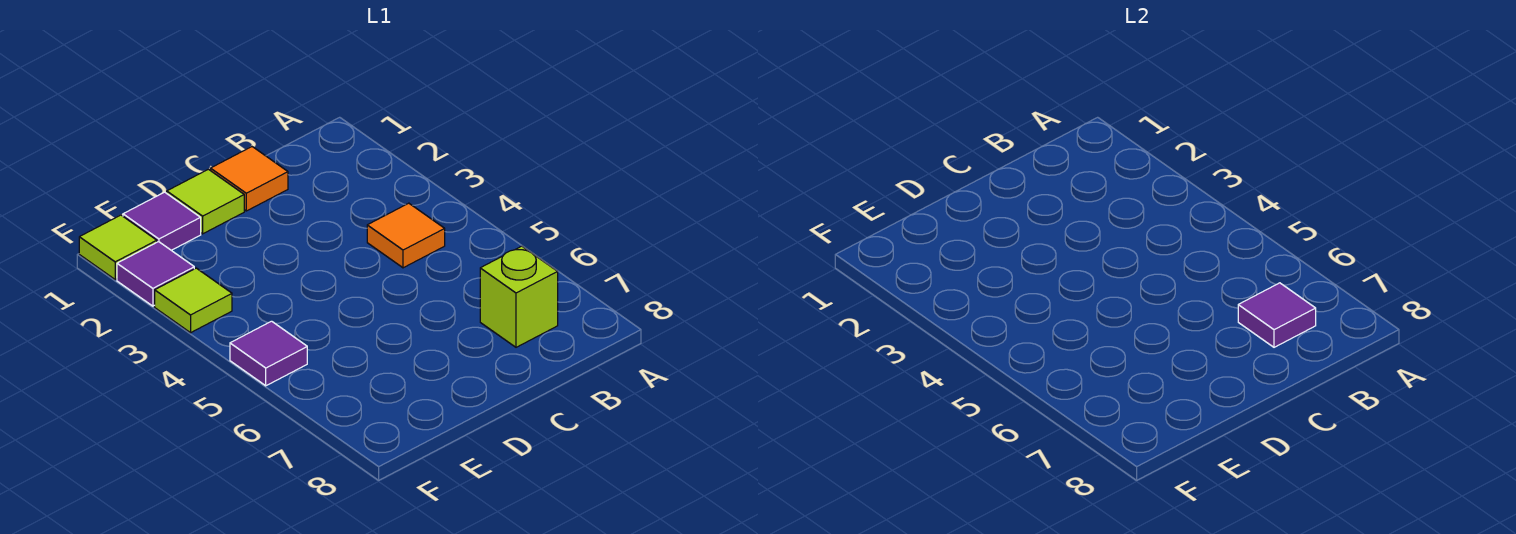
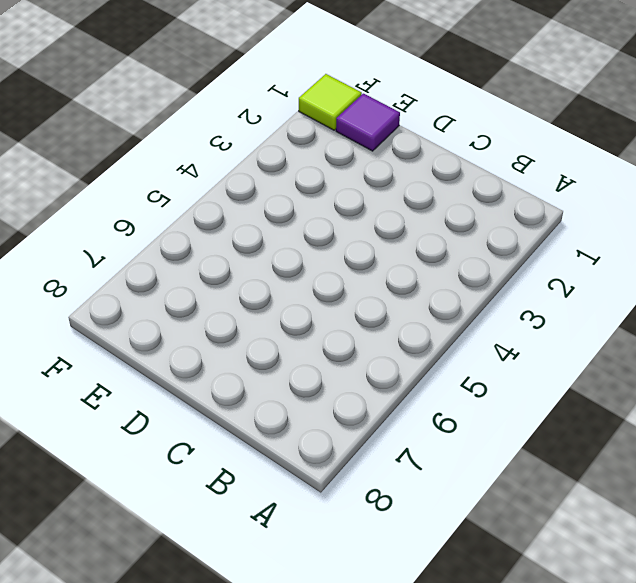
none -> orange tile B4 level 1
none -> lime brick B7 level 1

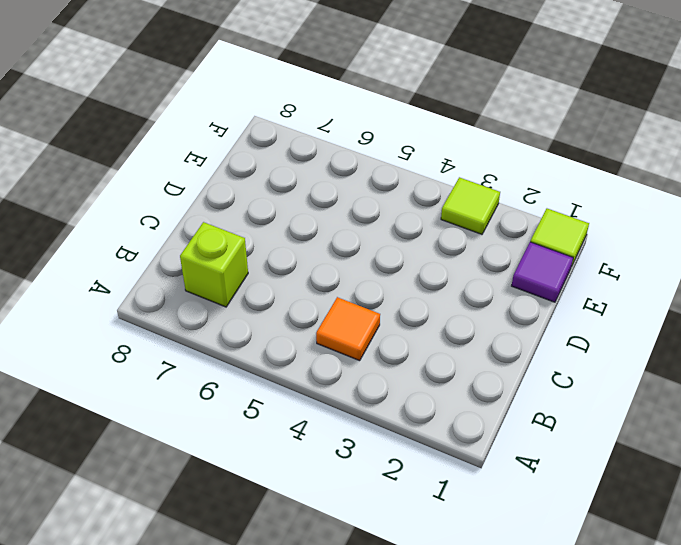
none -> orange tile C1 level 1
none -> lime tile D1 level 1

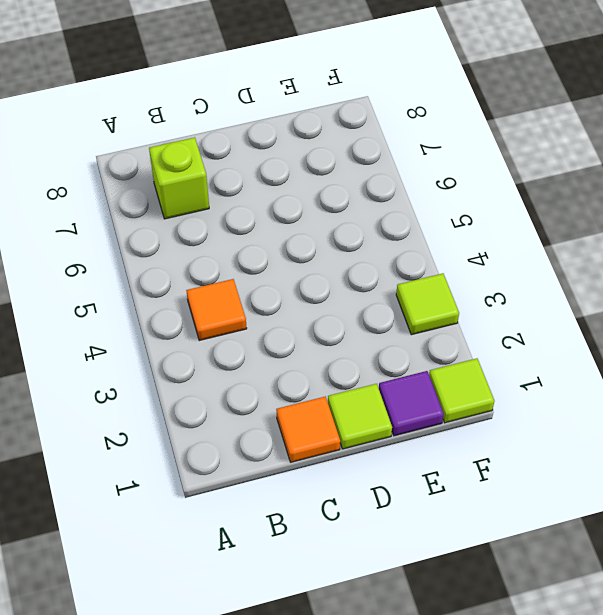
none -> purple tile F2 level 1
none -> purple tile F5 level 1

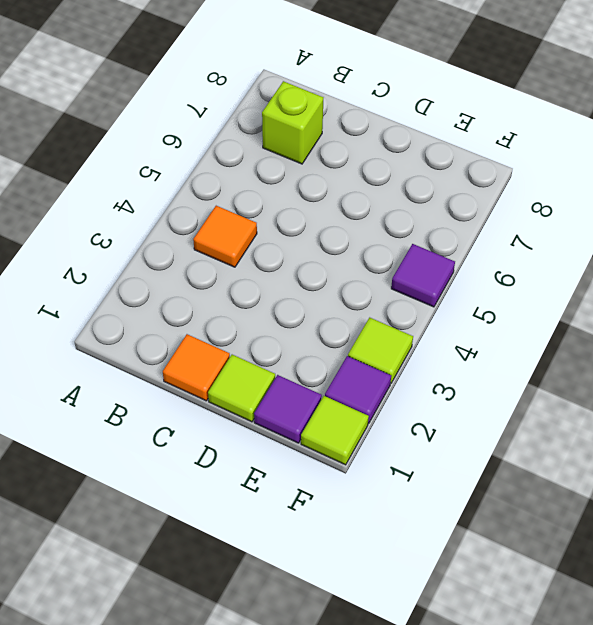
none -> purple tile B7 level 2

